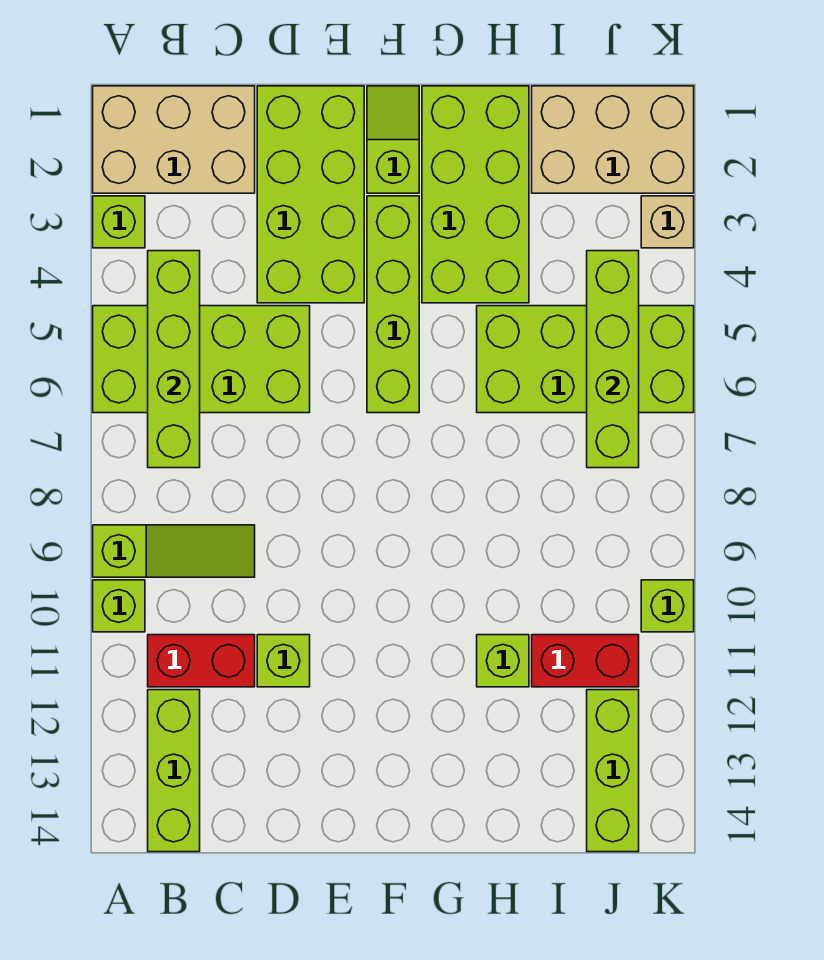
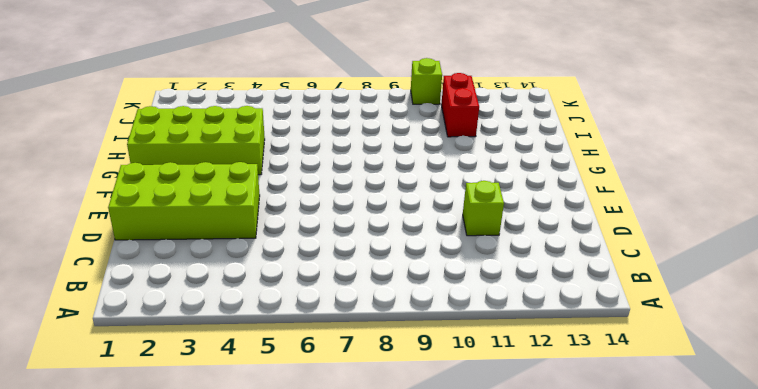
none -> tan brick A1:C2 level 1
none -> lime brick A3 level 1
none -> lime brick A5:D6 level 1

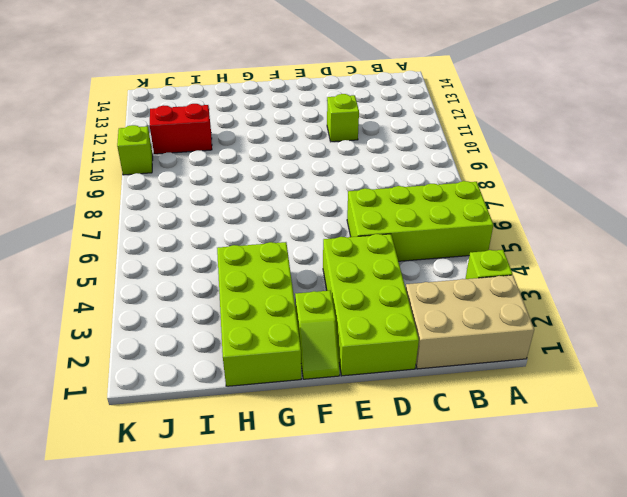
none -> lime slope A9:C9 level 1 top A
none -> lime brick A10 level 1
none -> red brick B11:C11 level 1

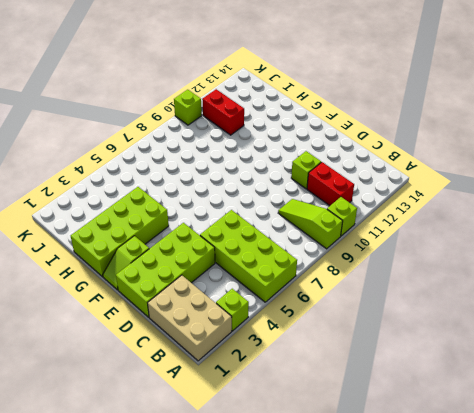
none -> lime brick B12:B14 level 1
none -> lime brick F3:F6 level 1
none -> lime brick H5:K6 level 1

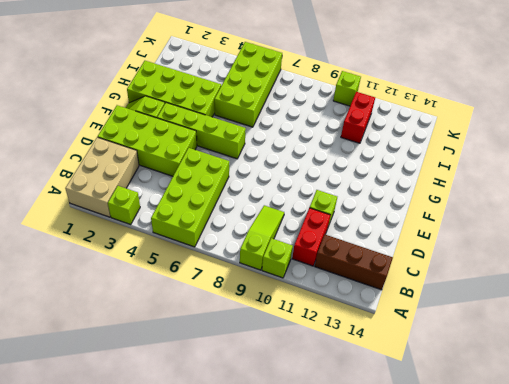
brown brick B12:B14 level 1 -> lime brick B12:B14 level 1
none -> lime brick H11 level 1
none -> tan brick I1:K2 level 1
none -> lime brick J12:J14 level 1

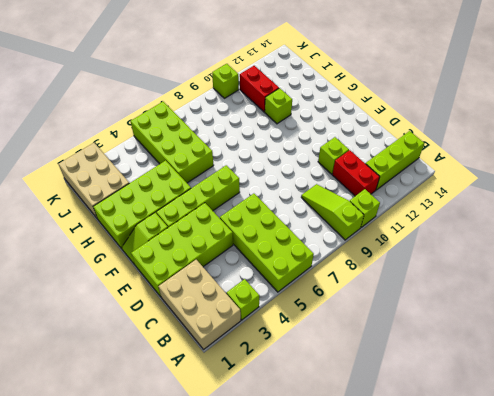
none -> lime brick J12:J14 level 1
none -> tan brick K3 level 1
none -> lime brick B4:B7 level 2

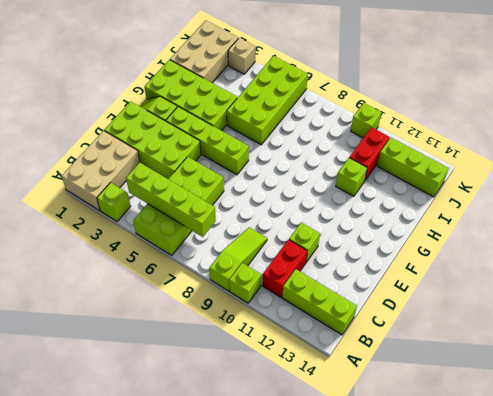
none -> lime brick J4:J7 level 2

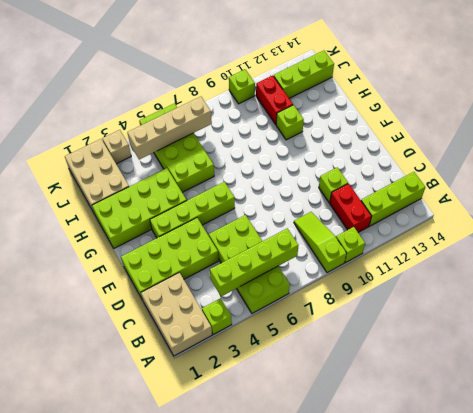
tan brick J4:J7 level 2 -> lime brick J4:J7 level 2
none -> lime slope F1:F2 level 1 top 2

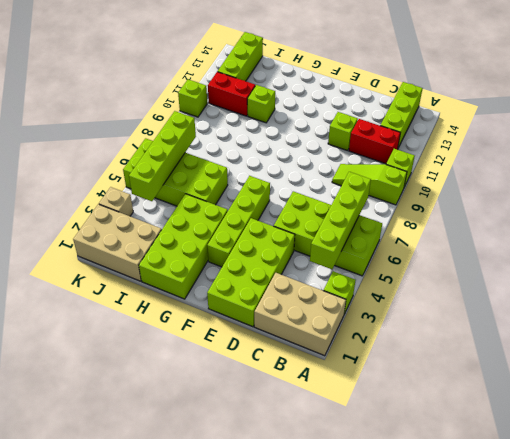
none -> lime slope F1:F2 level 1 top 2

